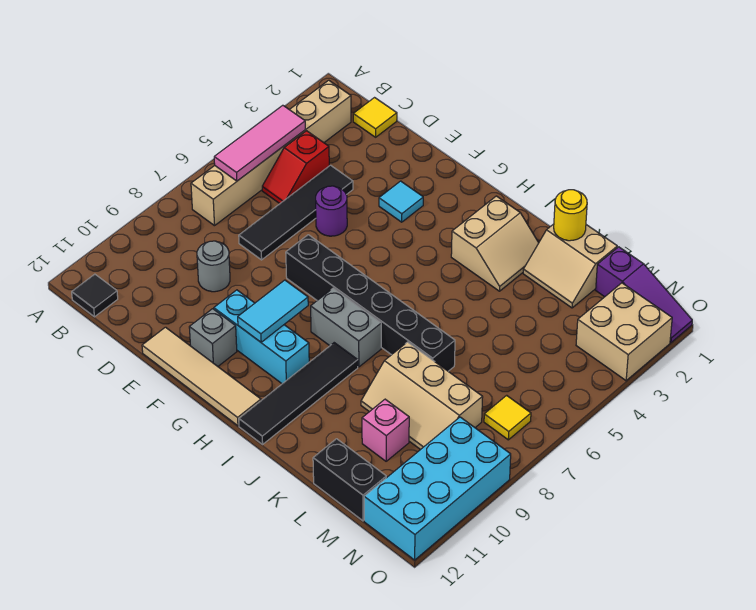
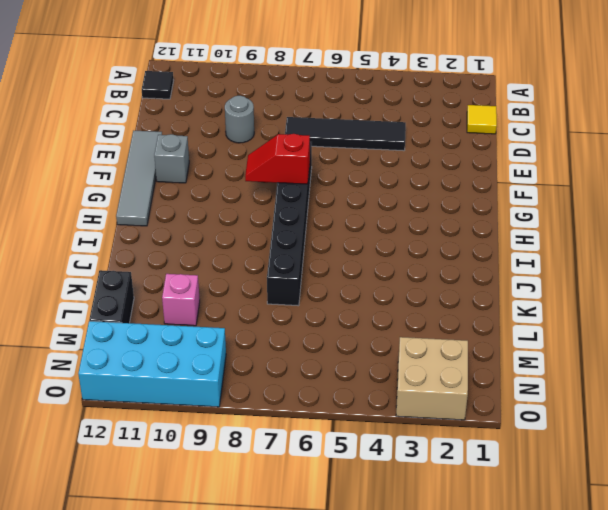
grey tile E12:H12 level 1 -> tan tile E12:H12 level 1
red slope G7:G8 level 2 top 7 -> red slope C4:C5 level 1 top 4
none -> tan brick B2:B7 level 1
none -> purple round brick E5 level 1
none -> cyan tile F3 level 1

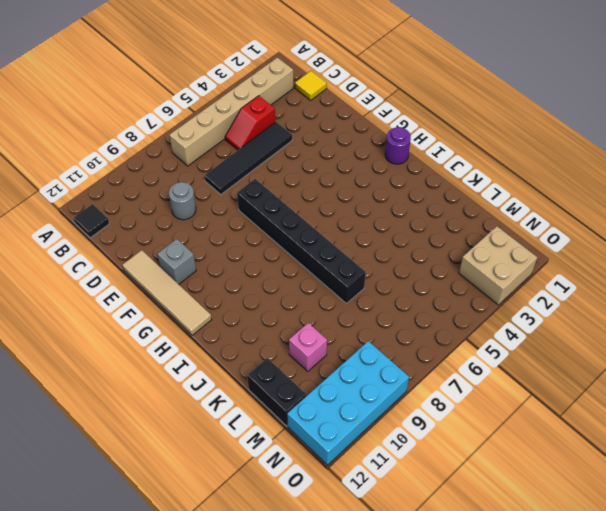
purple round brick H1 level 1 -> purple round brick E5 level 1
none -> cyan tile F3 level 1
none -> cyan brick F10:H10 level 1
none -> grey brick H8:I8 level 1

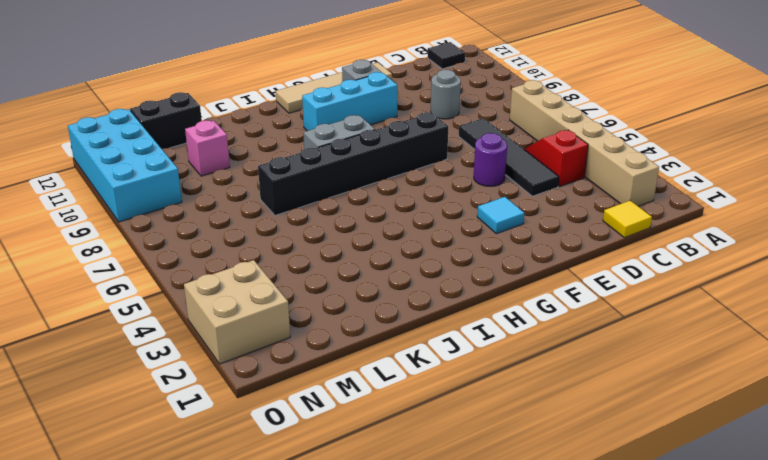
none -> tan slope I2:J3 level 1 top I
none -> black tile I9:I12 level 1
none -> tan slope K1:L2 level 1 top 1

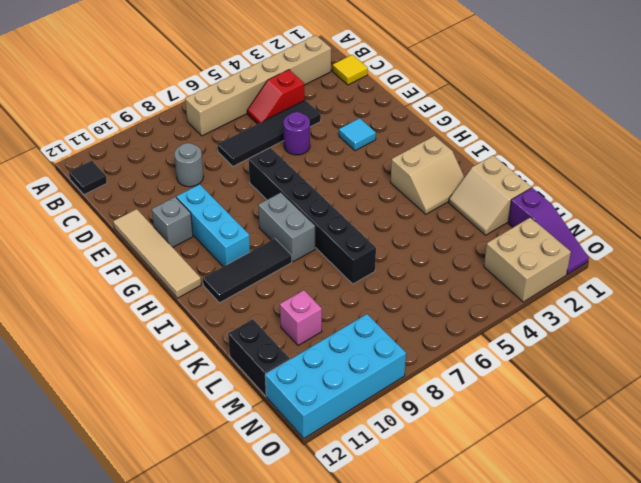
black tile I9:I11 level 1 -> black tile I9:I12 level 1
none -> tan slope K8:M9 level 1 top 8
none -> yellow tile N7 level 1
none -> pink tile B4:B6 level 2

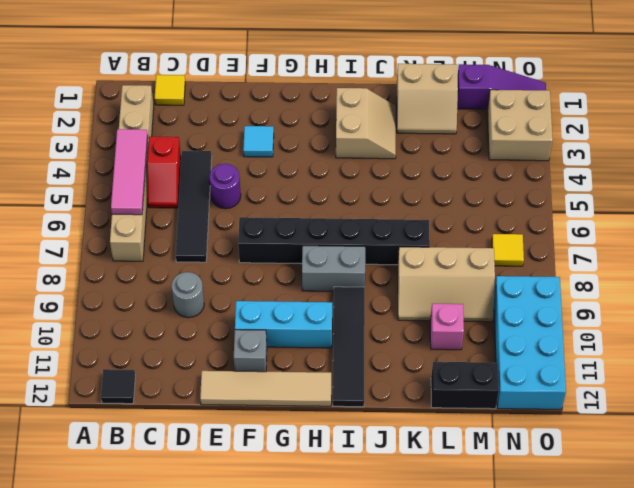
none -> cyan tile G9:G10 level 2
none -> yellow round brick K1 level 2

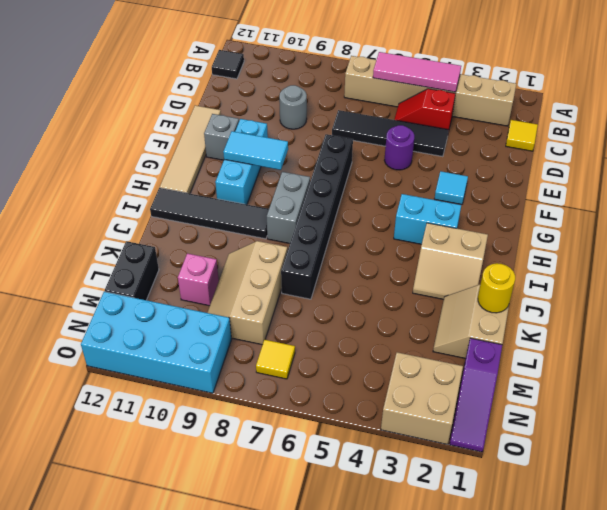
cyan brick H3:H4 level 1 -> none

